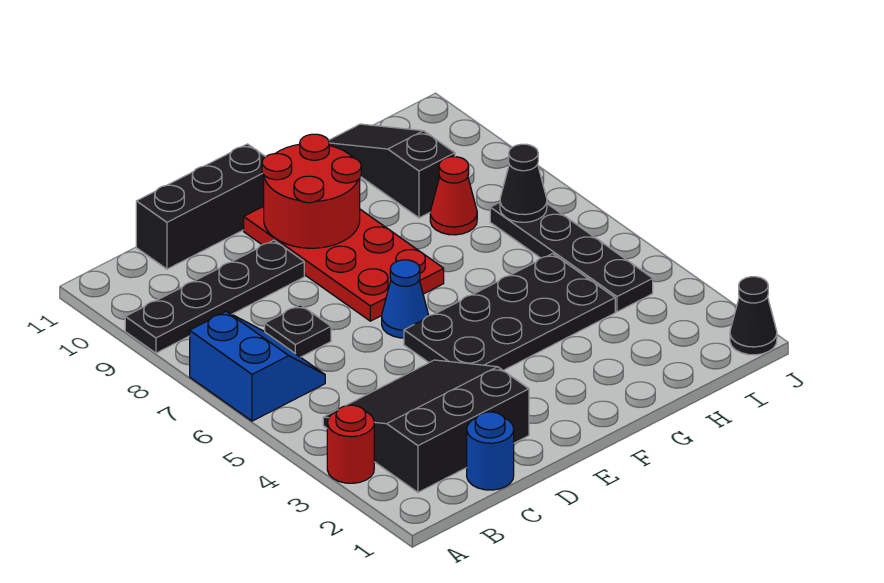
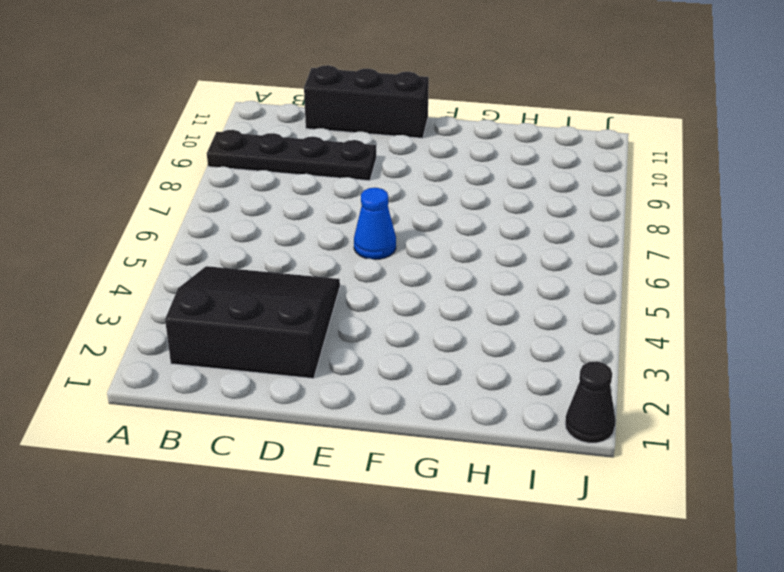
none -> red round brick A3 level 1
none -> blue slope A6:B7 level 1 top A
none -> blue round brick C1 level 1

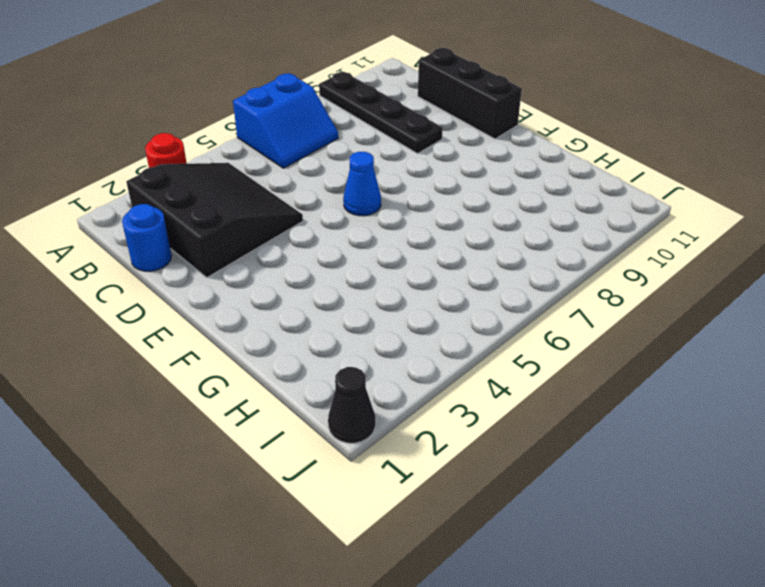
none -> black plate C7 level 1
none -> black plate E4:H5 level 1
none -> red plate E7:F10 level 1

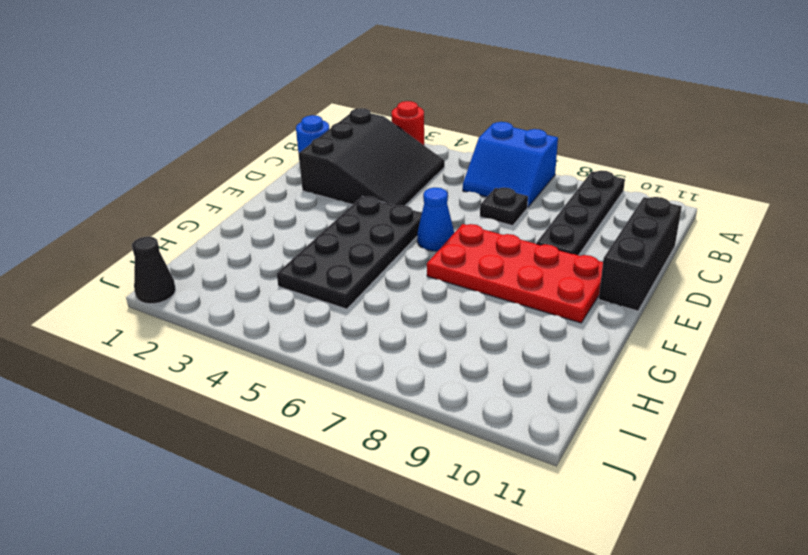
none -> red cone H8 level 1
none -> black slope H9:H11 level 1 top 9
none -> black plate I4:I7 level 1

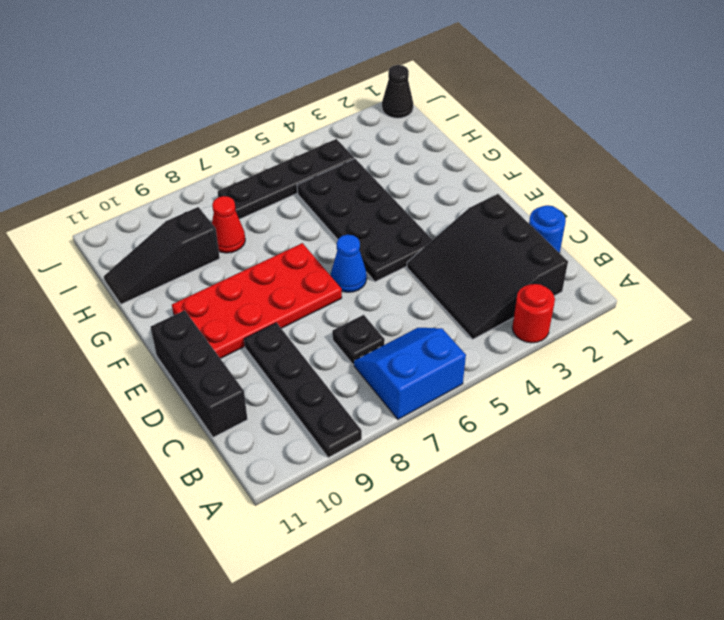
none -> red round brick E9:F10 level 2
none -> black cone I7 level 2

